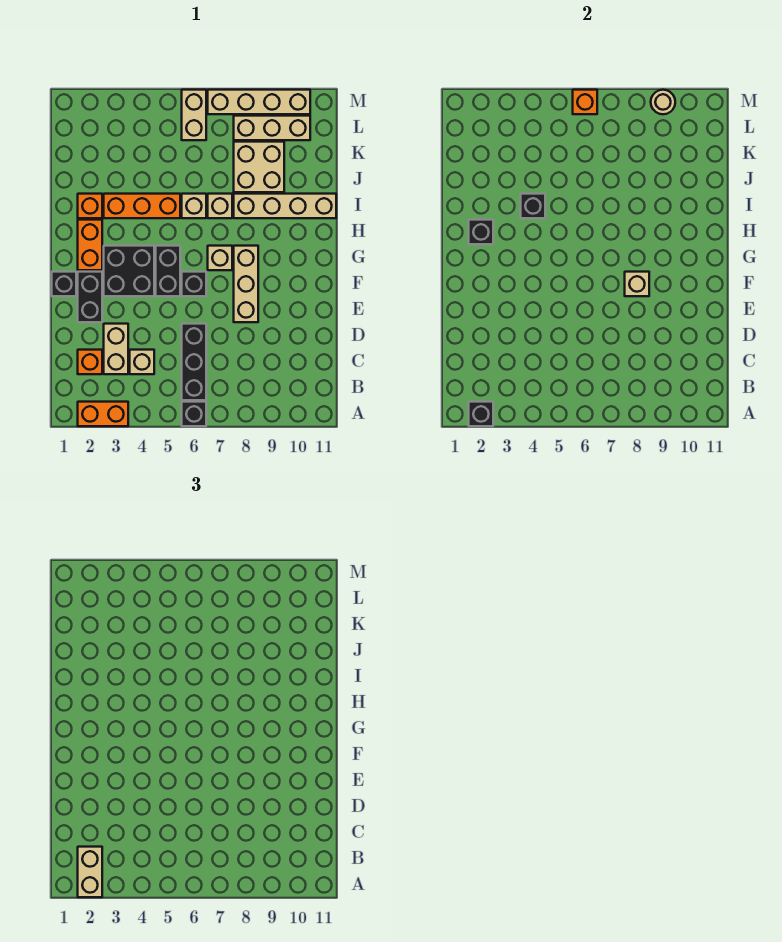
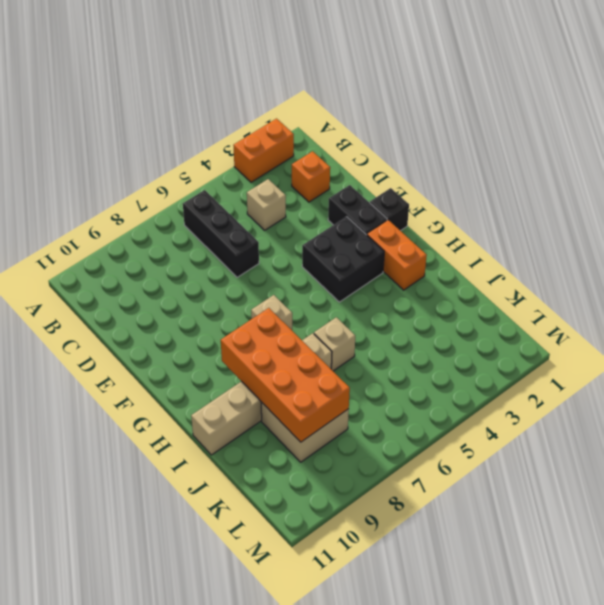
orange brick H8:K9 level 2 -> none
none -> black brick A6 level 1
none -> tan brick C3:D3 level 1
none -> tan brick E8:G8 level 1
none -> black brick F5:G5 level 1

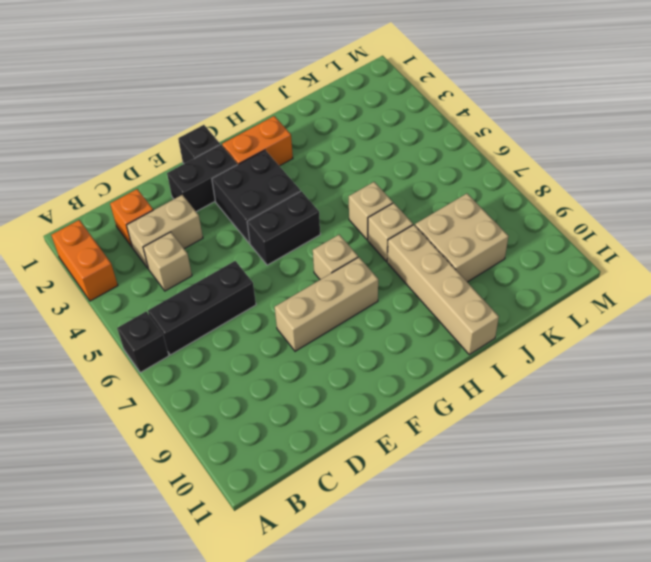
none -> black brick F6 level 1
none -> orange brick I2 level 1
none -> orange brick I3:I5 level 1
none -> tan brick L6:M6 level 1

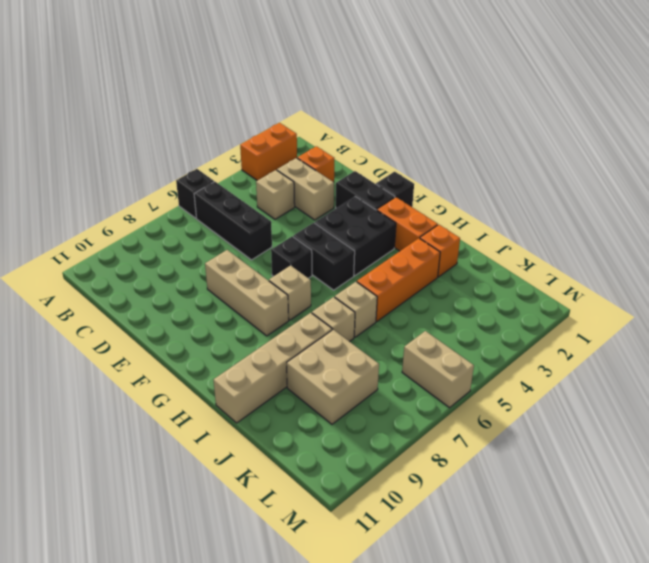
none -> tan brick L8:L10 level 1
none -> tan brick M7:M10 level 1
none -> black brick A2 level 2
none -> tan brick F8 level 2

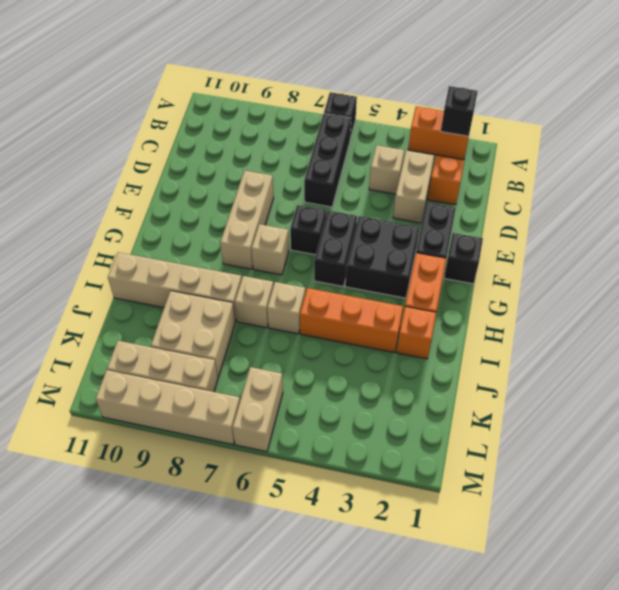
none -> tan brick F8 level 2
none -> black brick H2 level 2
none -> black brick I4 level 2
none -> orange brick M6 level 2

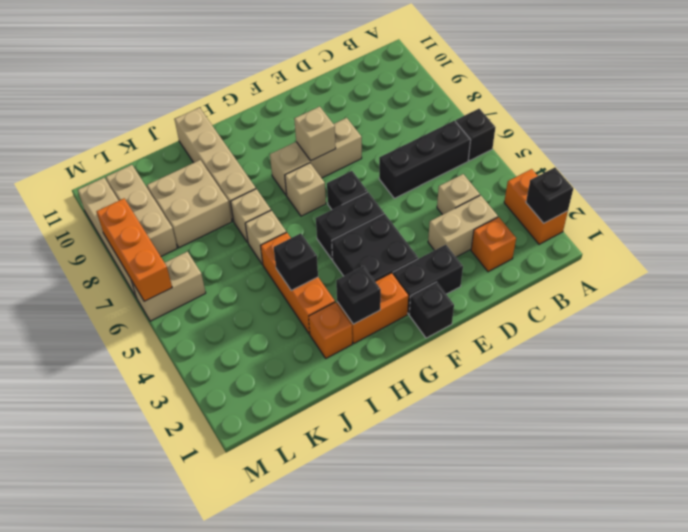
orange brick M6:M8 level 2 -> orange brick M6 level 2
none -> tan round brick M9 level 2
none -> tan brick A2:B2 level 3

